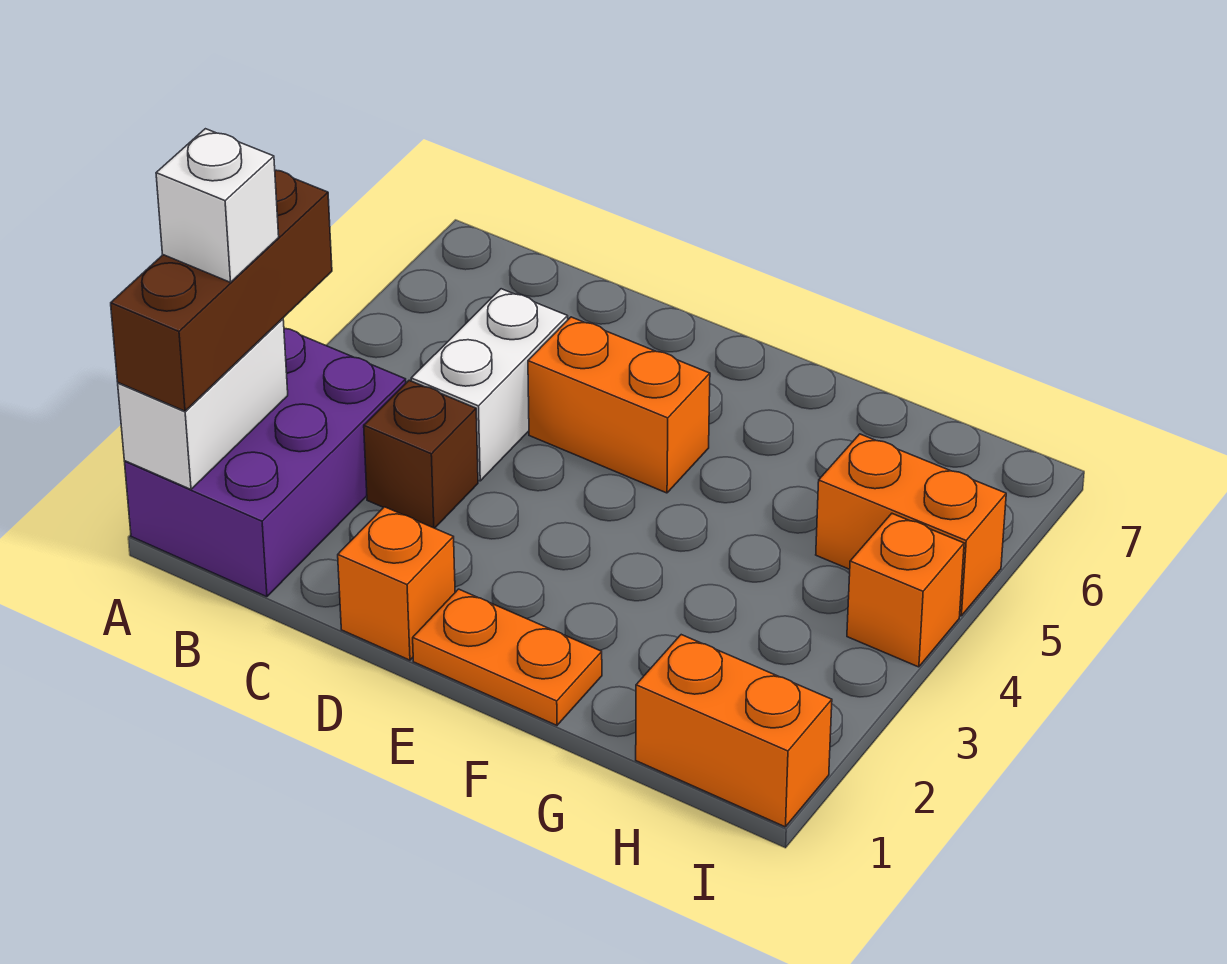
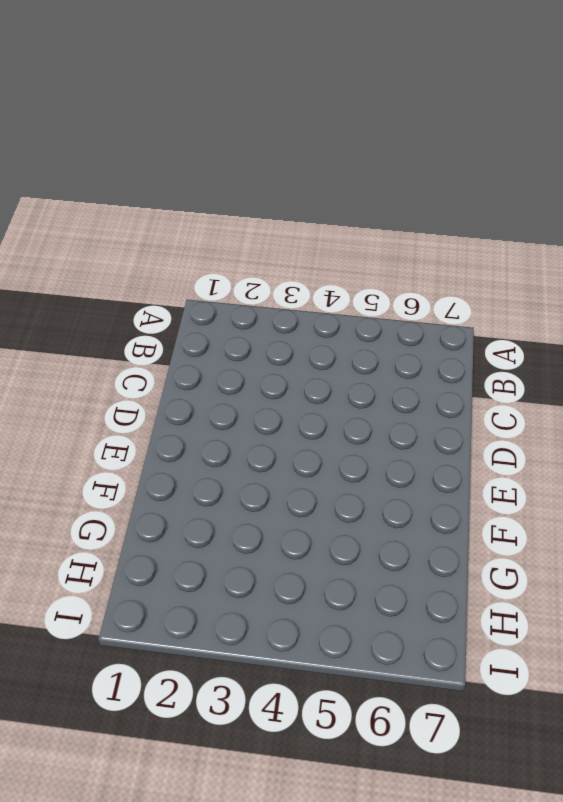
none -> purple brick A1:B3 level 1
none -> brown brick C3 level 1
none -> white brick C4:C5 level 1

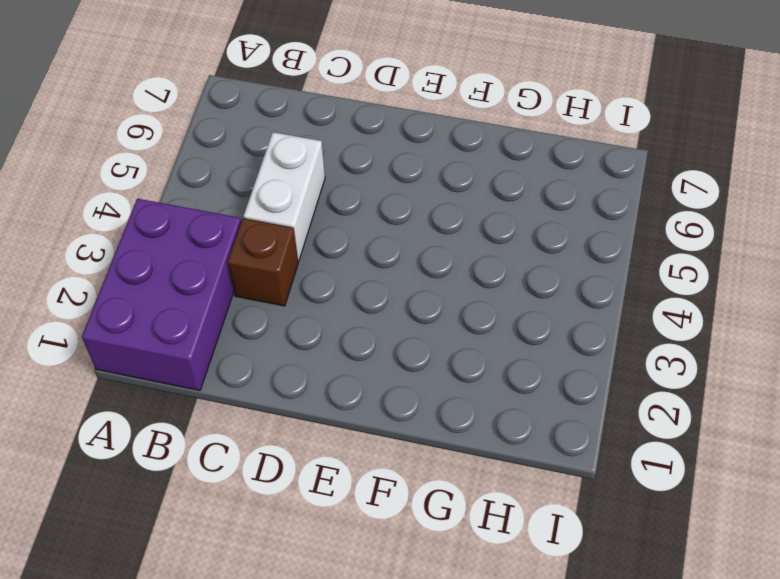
none -> orange brick D1 level 1
none -> orange brick D5:E5 level 1
none -> orange plate E1:F1 level 1

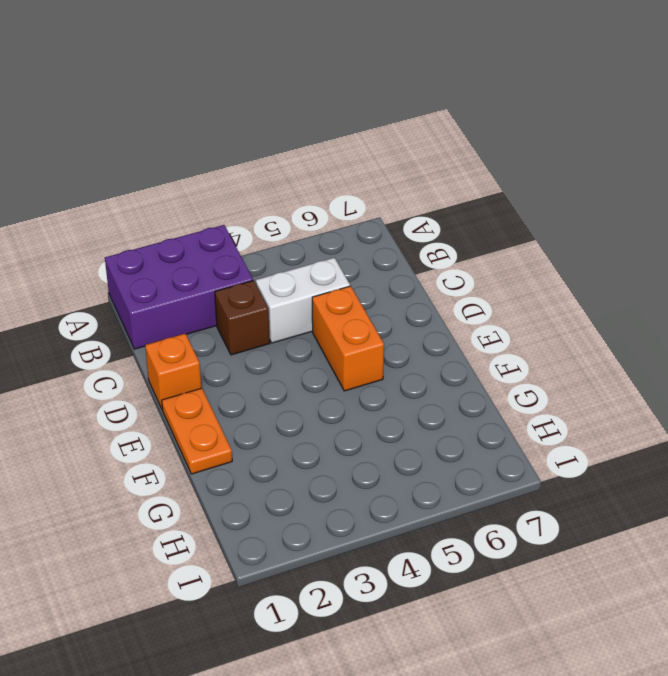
none -> orange brick H1:I1 level 1
none -> orange brick H5:I5 level 1
none -> orange brick I4 level 1

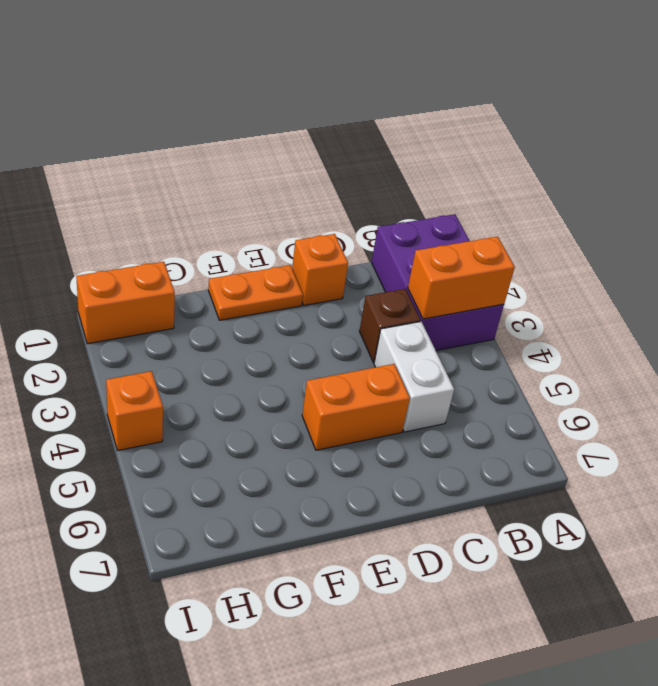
orange brick A3:B3 level 2 -> orange brick H5:I5 level 1
none -> white brick A1:A2 level 2
none -> brown brick A1:A3 level 3
none -> white brick A2 level 4

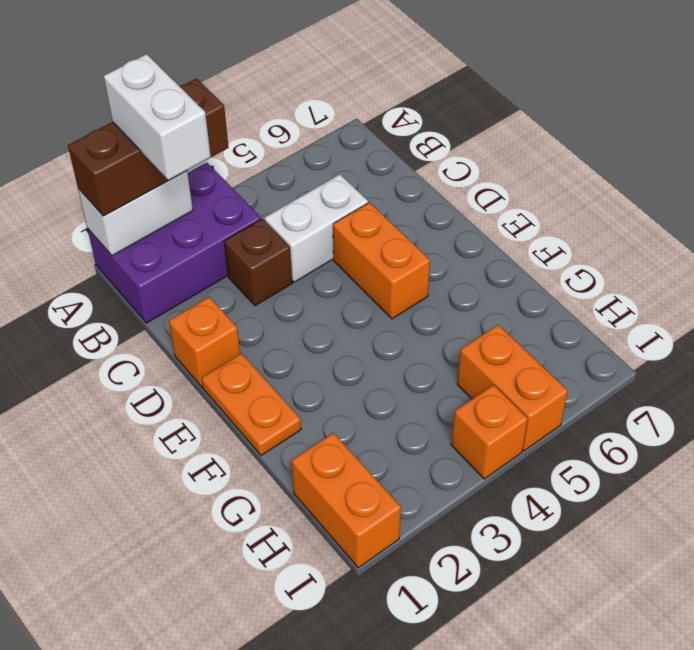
white brick A2:B2 level 4 -> white brick A2 level 4

